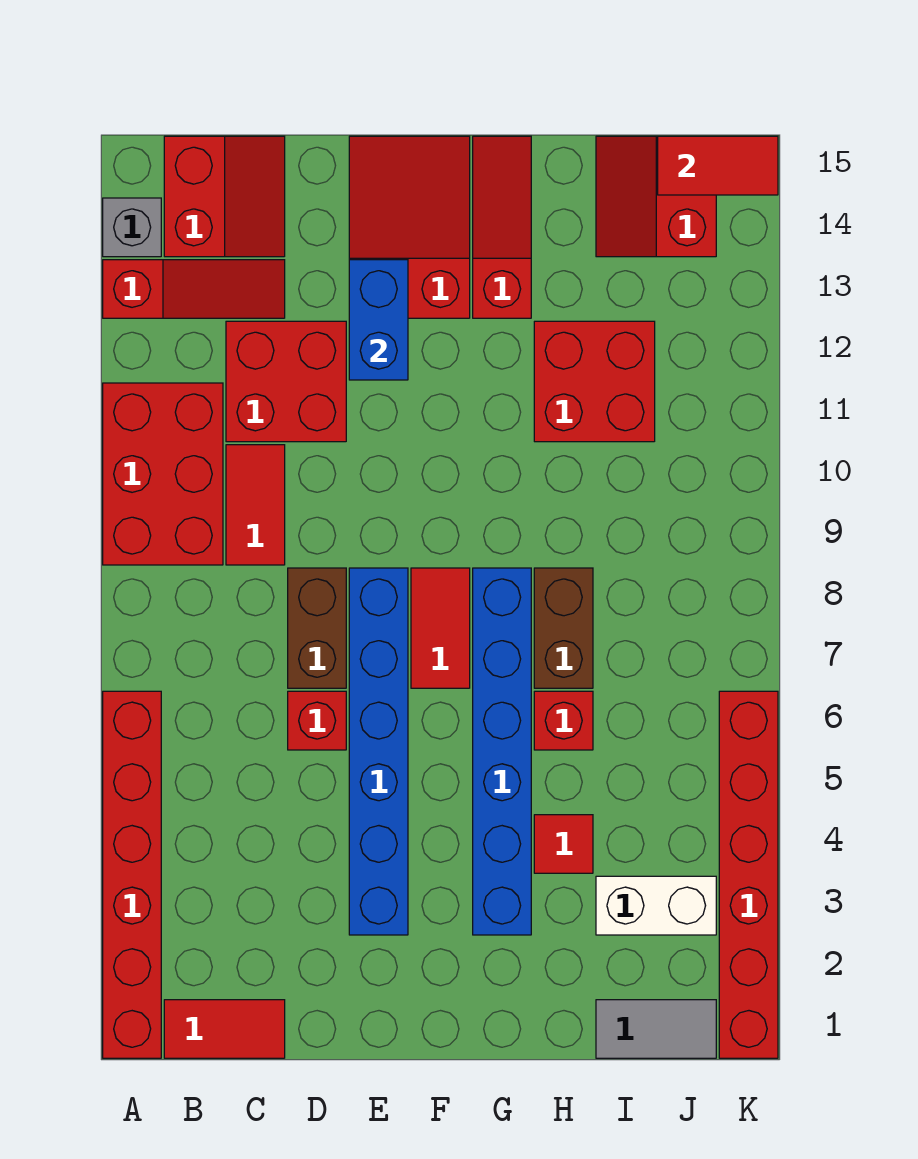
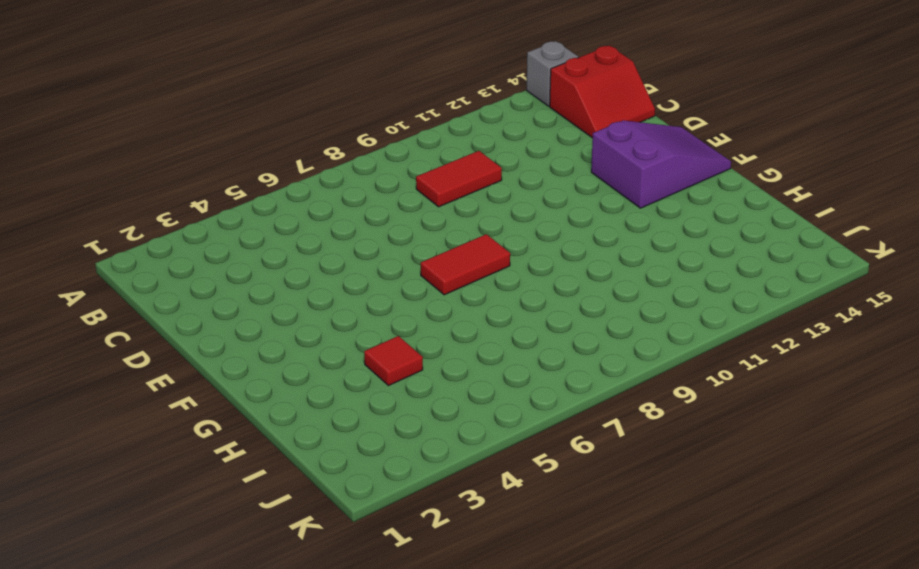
purple slope E13:F15 level 1 top 13 -> red slope E13:F15 level 1 top 13
none -> red brick A1:A6 level 1
none -> red brick A9:B11 level 1
none -> red slope A13:C13 level 1 top A

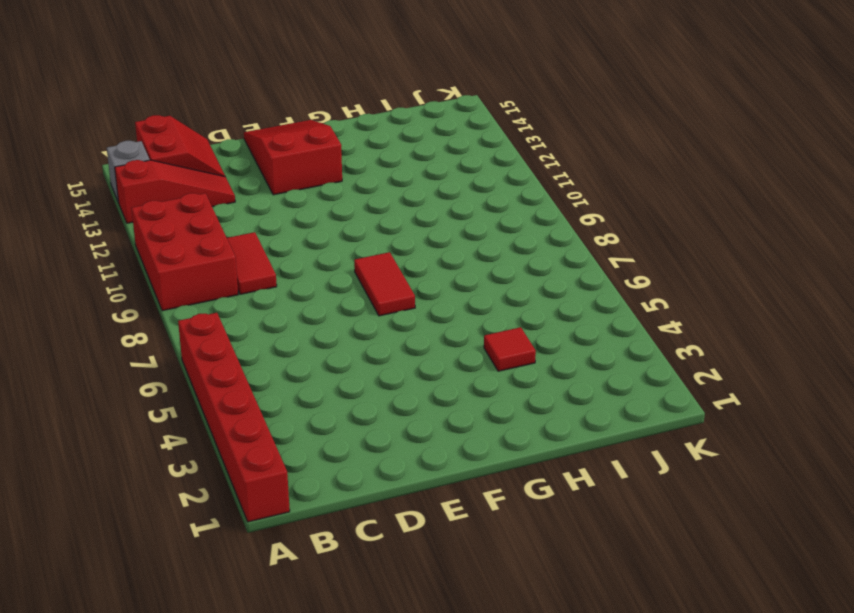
none -> red tile B1:C1 level 1
none -> red brick C11:D12 level 1
none -> red brick D6 level 1

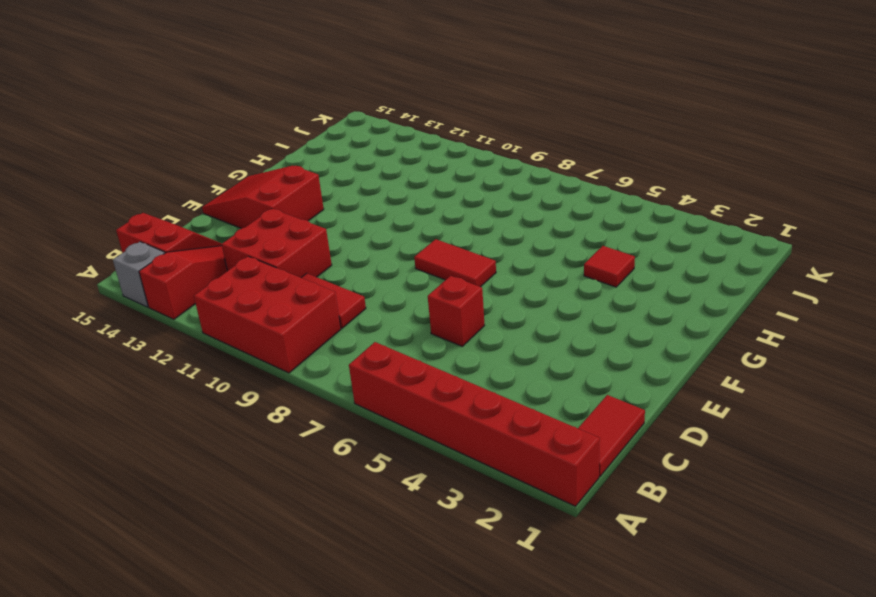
none -> brown brick D7:D8 level 1
none -> blue brick E3:E8 level 1
none -> blue brick G3:G8 level 1

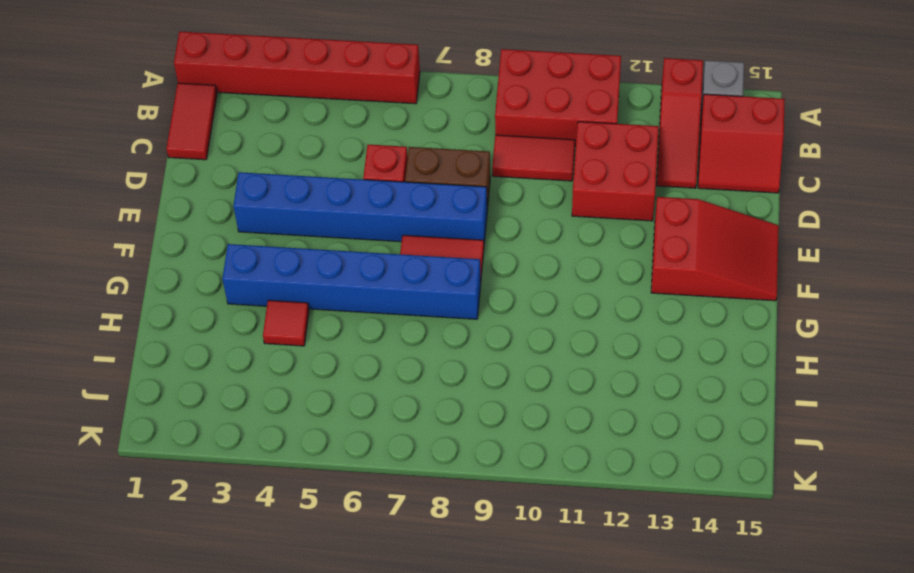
none -> red slope G13:G15 level 1 top 13
none -> red brick H6 level 1
none -> brown brick H7:H8 level 1

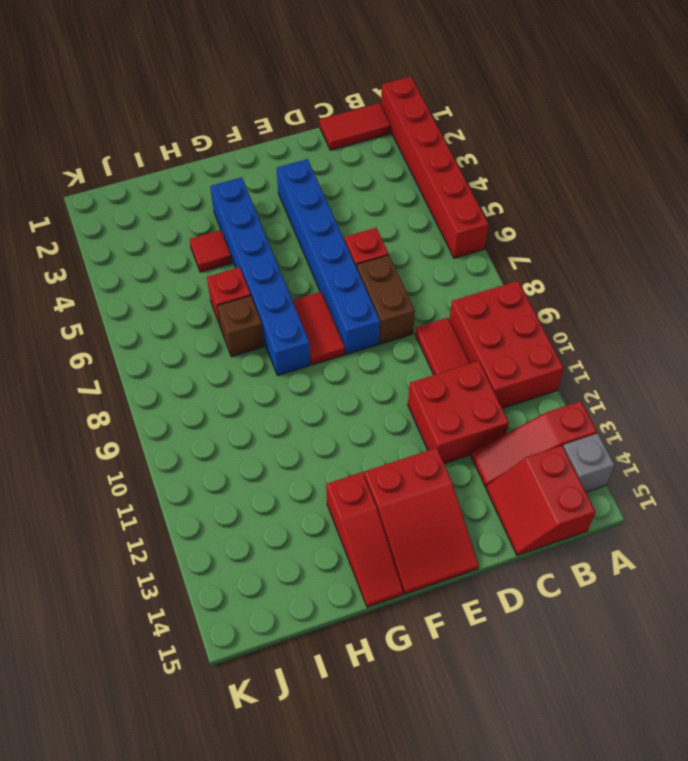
brown brick H7 level 1 -> brown brick H7:H8 level 1
none -> red brick H11:I12 level 1
none -> grey tile I1:J1 level 1
none -> white brick I3:J3 level 1

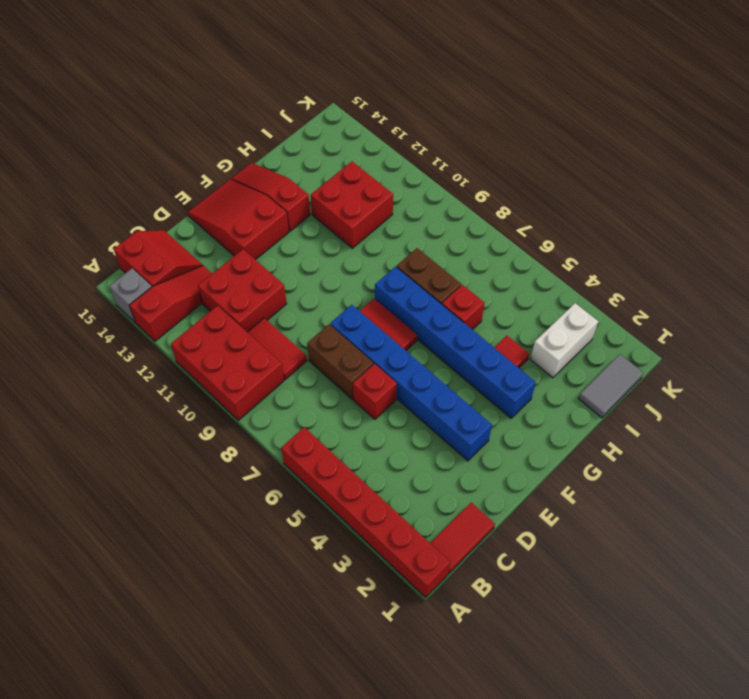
none -> red slope I14:J15 level 1 top J
none -> red brick K1:K6 level 1
none -> blue brick E12:E13 level 2

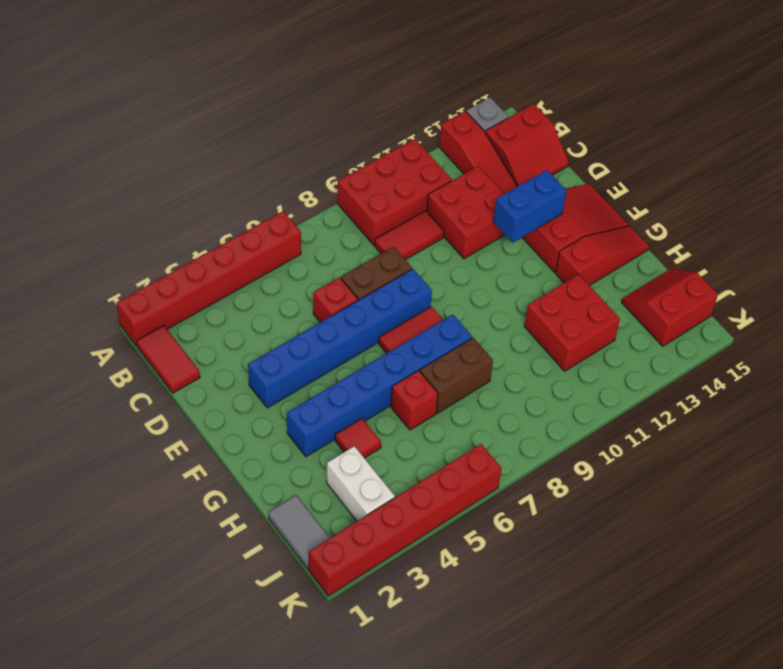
none -> red tile J15:K15 level 2

